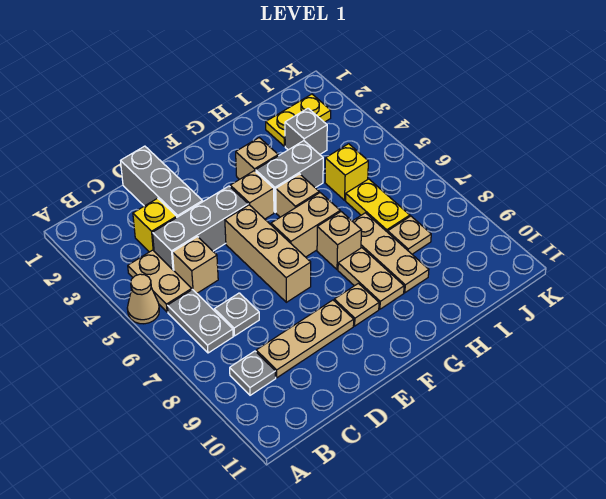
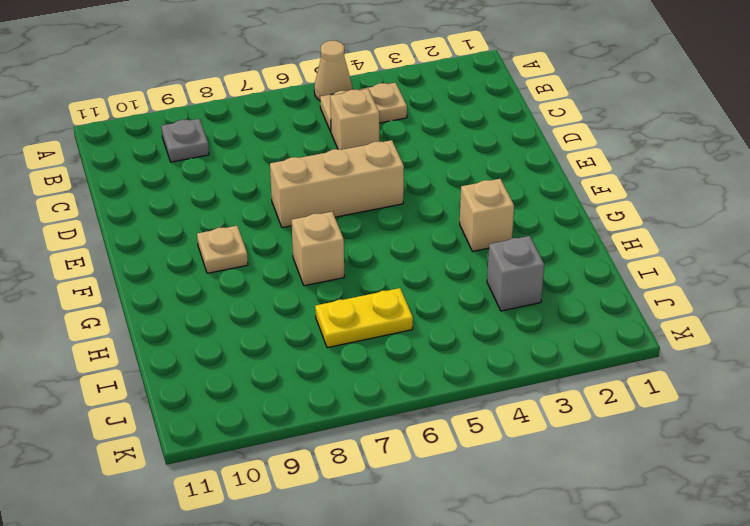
none -> grey plate B6:B7 level 1
none -> yellow brick C3 level 1
none -> grey brick C4:E4 level 1

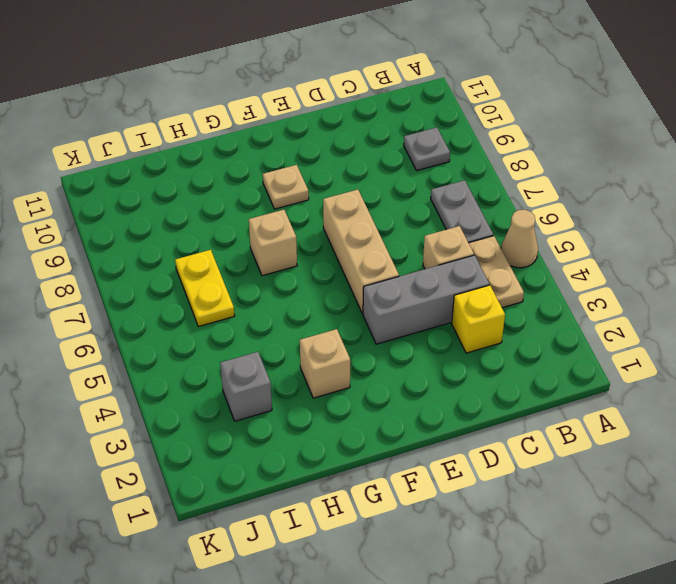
none -> grey plate C7 level 1
none -> tan plate C9:E9 level 1
none -> grey brick D1:D3 level 1

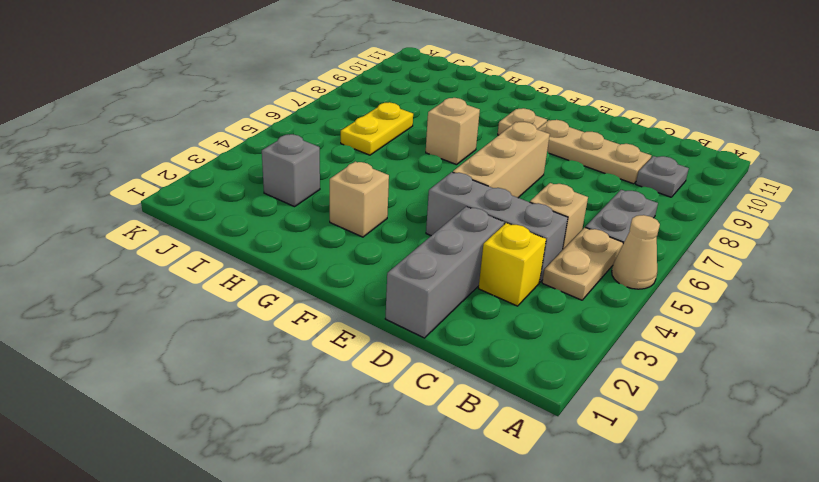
none -> grey plate C7 level 1
none -> tan brick F4 level 1
none -> tan brick F6:G6 level 1

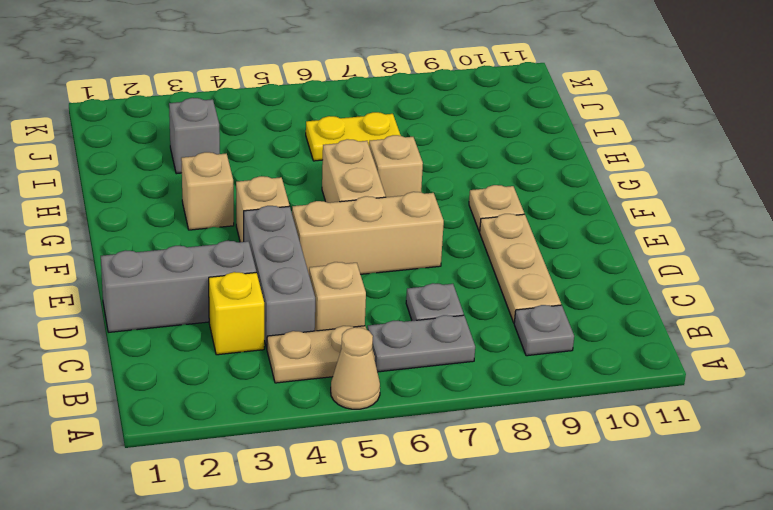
none -> grey brick G4:H4 level 1
none -> tan brick G5 level 1
none -> tan plate G8:G9 level 1

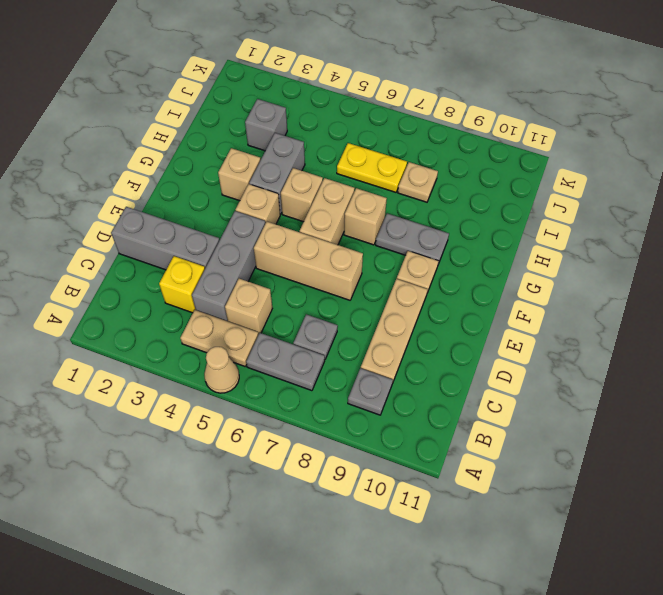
grey plate G8:G9 level 1 -> tan plate G8:G9 level 1
none -> tan plate H7:H9 level 1
none -> yellow plate I2:J2 level 1
none -> yellow brick I5 level 1

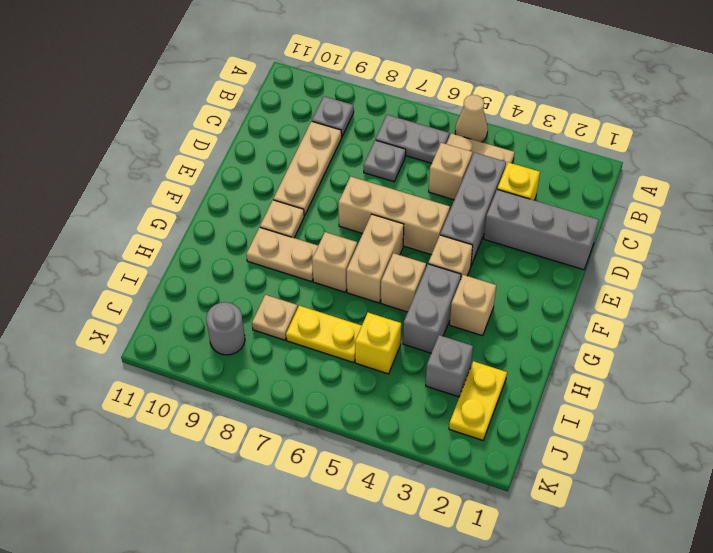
grey round brick J9 level 1 -> none
none -> tan plate H7:H9 level 1

